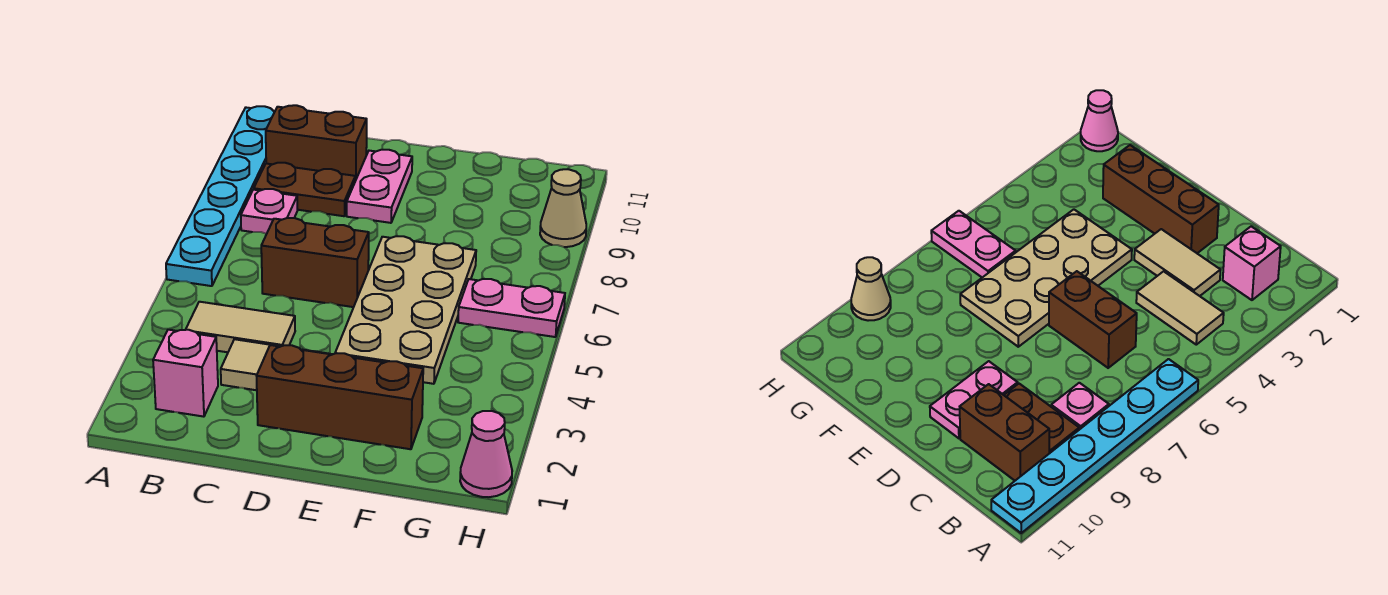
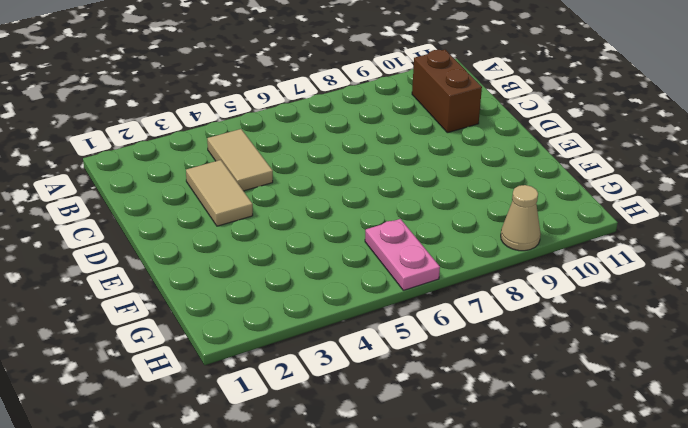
none -> cyan plate A6:A11 level 1
none -> pink brick B2 level 1
none -> pink plate B8 level 1

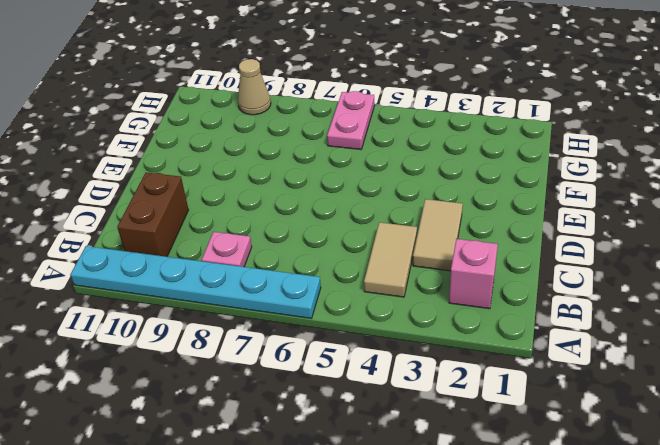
none -> brown plate B9:C9 level 1
none -> brown brick C6:D6 level 1
none -> brown brick D2:F2 level 1

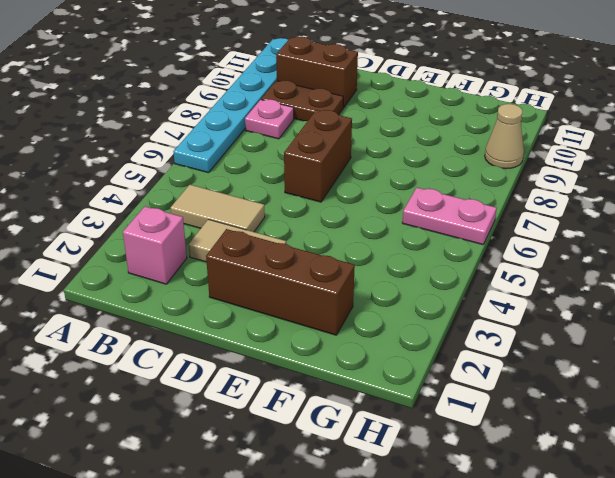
brown brick D6:D7 level 1 -> brown brick C6:D6 level 1
none -> pink plate D9:D10 level 1
none -> tan plate E4:F7 level 1
none -> pink cone H1 level 1

